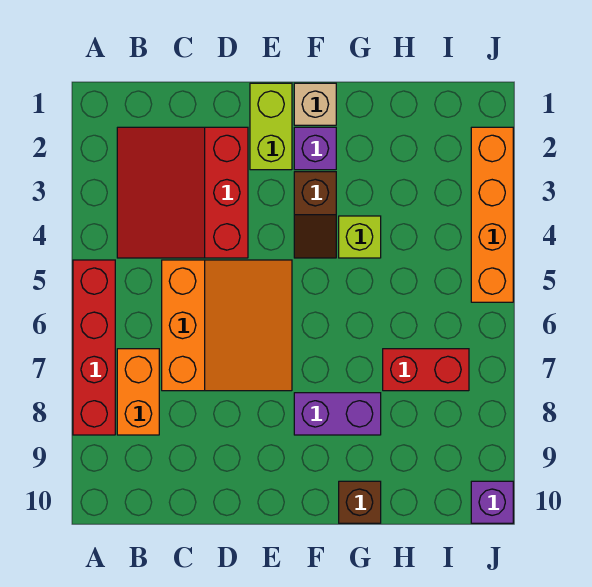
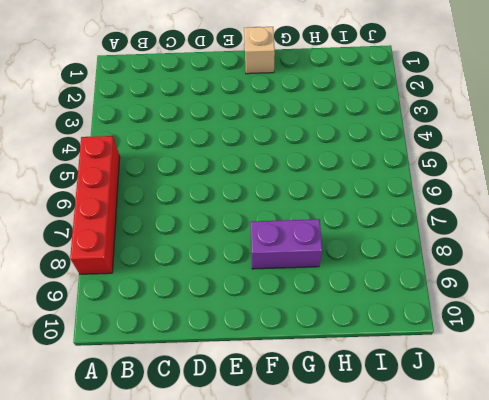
none -> red slope B2:D4 level 1 top D
none -> orange brick B7:B8 level 1
none -> orange slope C5:E7 level 1 top C

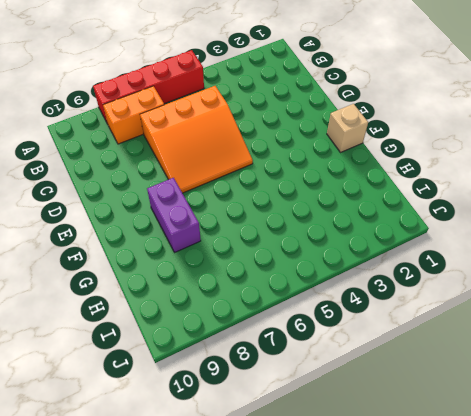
none -> red slope B2:D4 level 1 top D
none -> lime brick E1:E2 level 1
none -> purple brick F2 level 1

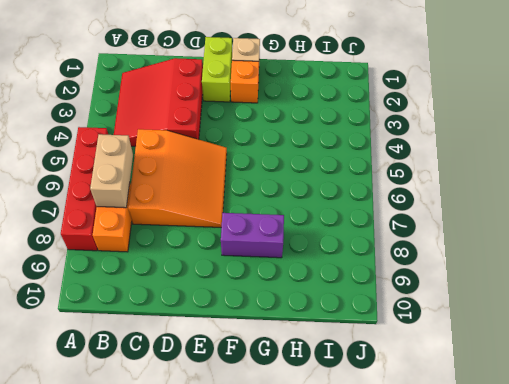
tan brick B6:B7 level 2 -> none
orange brick F2 level 1 -> purple brick F2 level 1
none -> brown slope F3:F4 level 1 top 3
none -> lime brick G4 level 1
none -> brown brick G10 level 1

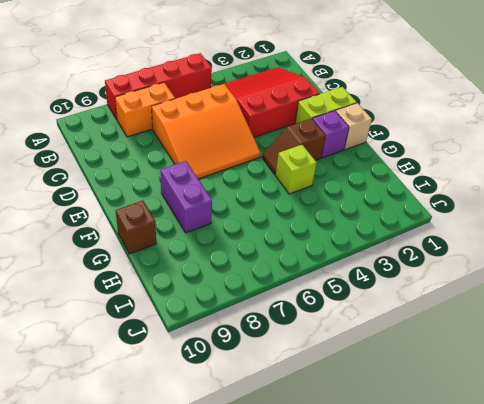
none -> red brick H7:I7 level 1
none -> orange brick J2:J5 level 1
none -> purple brick J10 level 1

